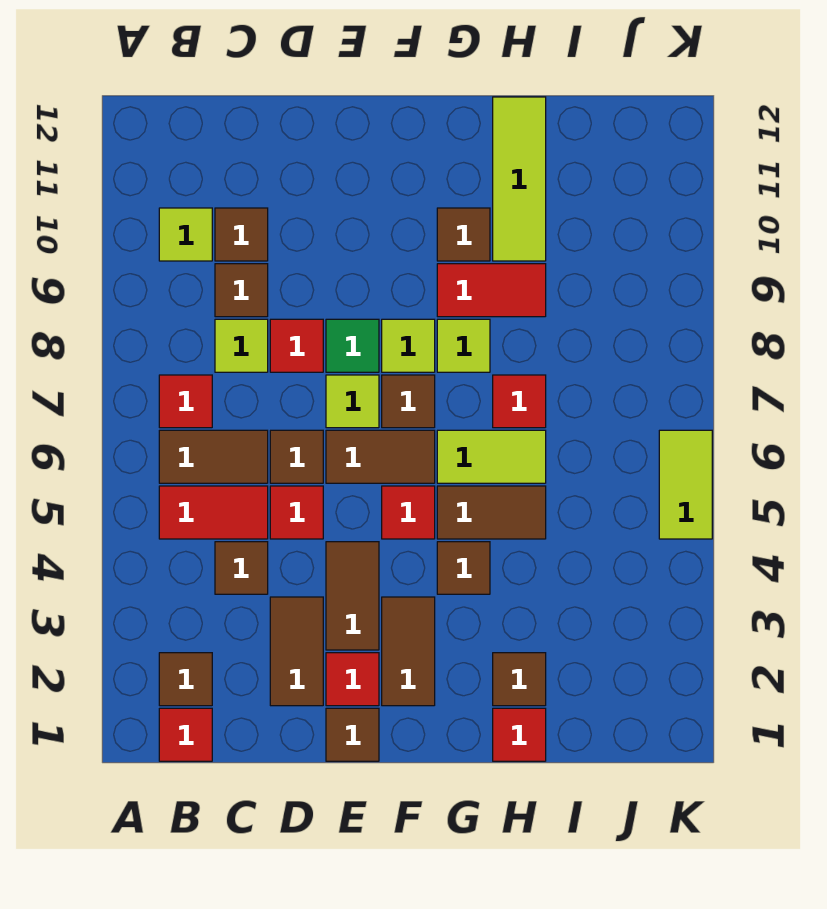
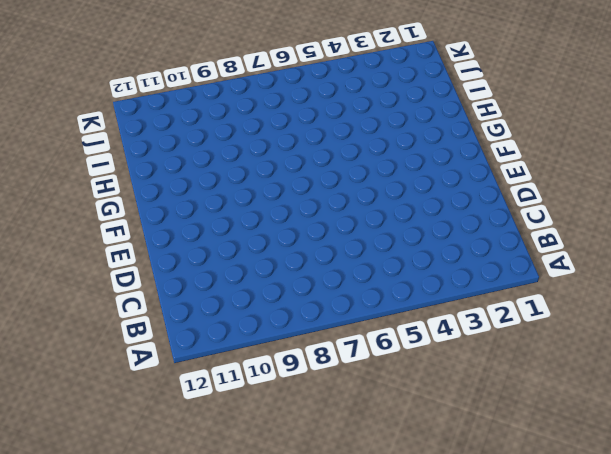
none -> red tile B1 level 1
none -> brown tile B2 level 1
none -> red tile B5:C5 level 1
none -> brown tile B6:C6 level 1

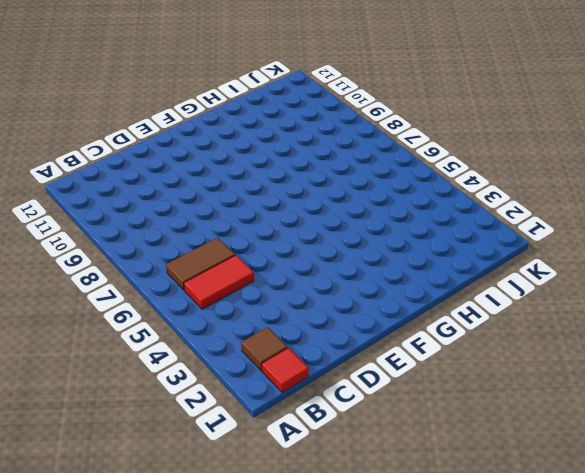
none -> red tile B7 level 1
none -> lime tile B10 level 1
none -> brown tile C4 level 1
none -> lime tile C8 level 1

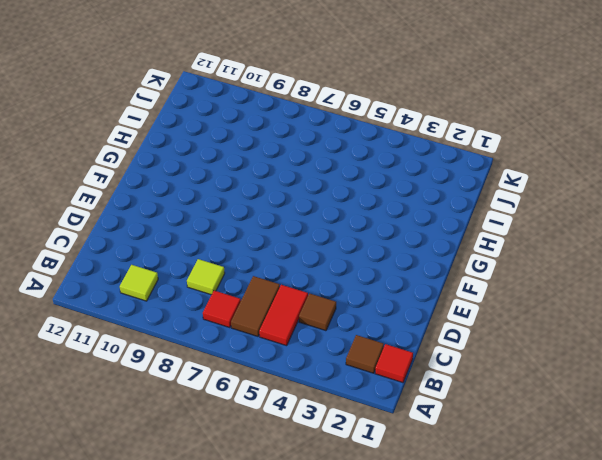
none -> brown tile C9 level 1
none -> brown tile C10 level 1
none -> brown tile D2:D3 level 1
none -> red tile D5 level 1

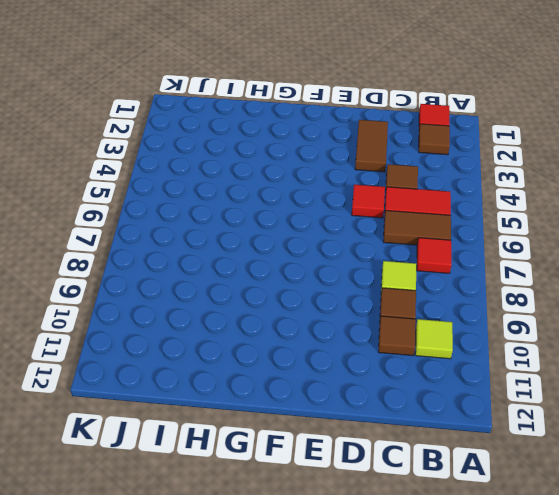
none -> brown tile D6 level 1
none -> red tile D8 level 1
none -> brown tile E1 level 1
none -> red tile E2 level 1

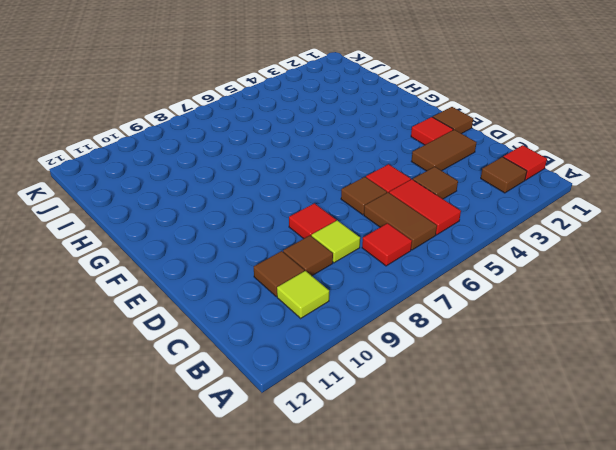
none -> brown tile E3:E4 level 1
none -> brown tile E6:F6 level 1
none -> lime tile E7 level 1
none -> green tile E8 level 1

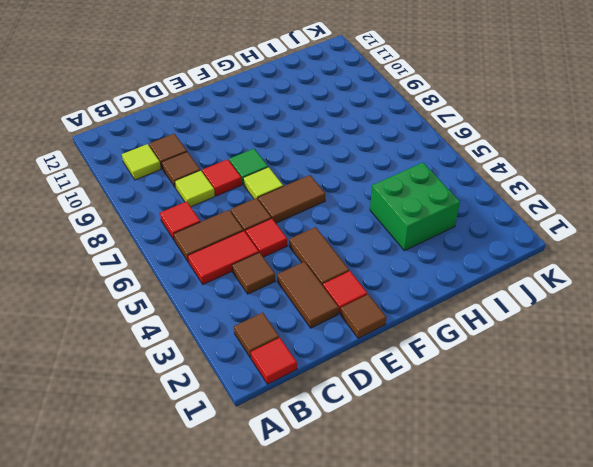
green brick H3:I4 level 1 -> none
none -> brown tile F2:F3 level 1
none -> red tile F5 level 1
none -> brown tile F7 level 1
none -> lime tile F8 level 1

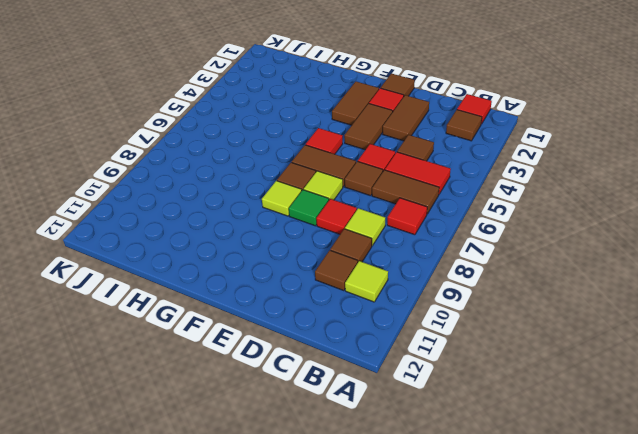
none -> brown tile G4 level 1
none -> brown tile G5:H5 level 1
none -> lime tile G6:H6 level 1
none -> lime tile G8 level 1

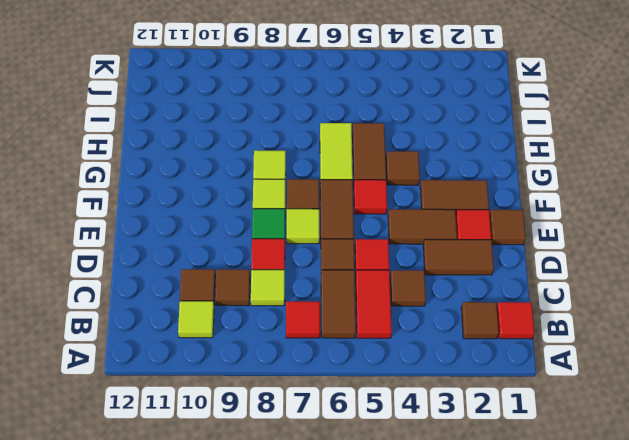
none -> red tile G9:H9 level 1
none -> brown tile G10 level 1
none -> red tile H1 level 1
none -> brown tile H2 level 1

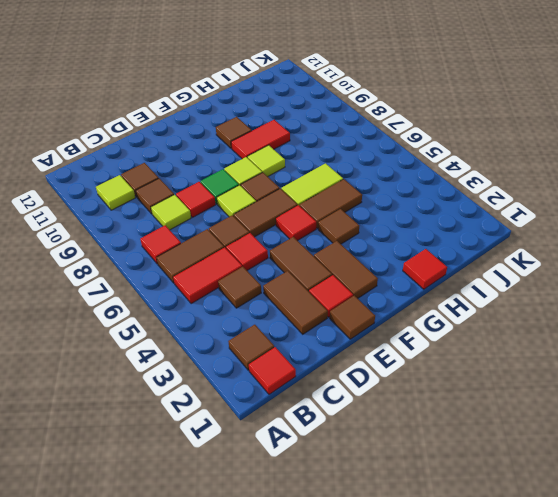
none -> brown tile H2 level 1
none -> red tile H7 level 1
none -> lime tile H10:H12 level 1
none -> lime tile K5:K6 level 1

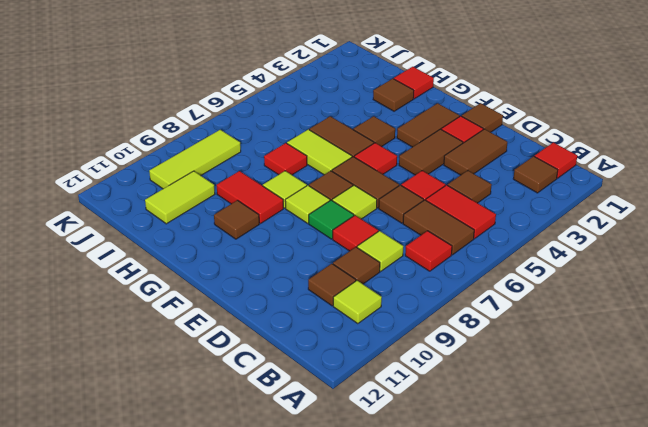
lime tile I10:I11 level 1 -> lime tile K5:K6 level 1
lime tile J8:J10 level 1 -> lime tile H10:H12 level 1

